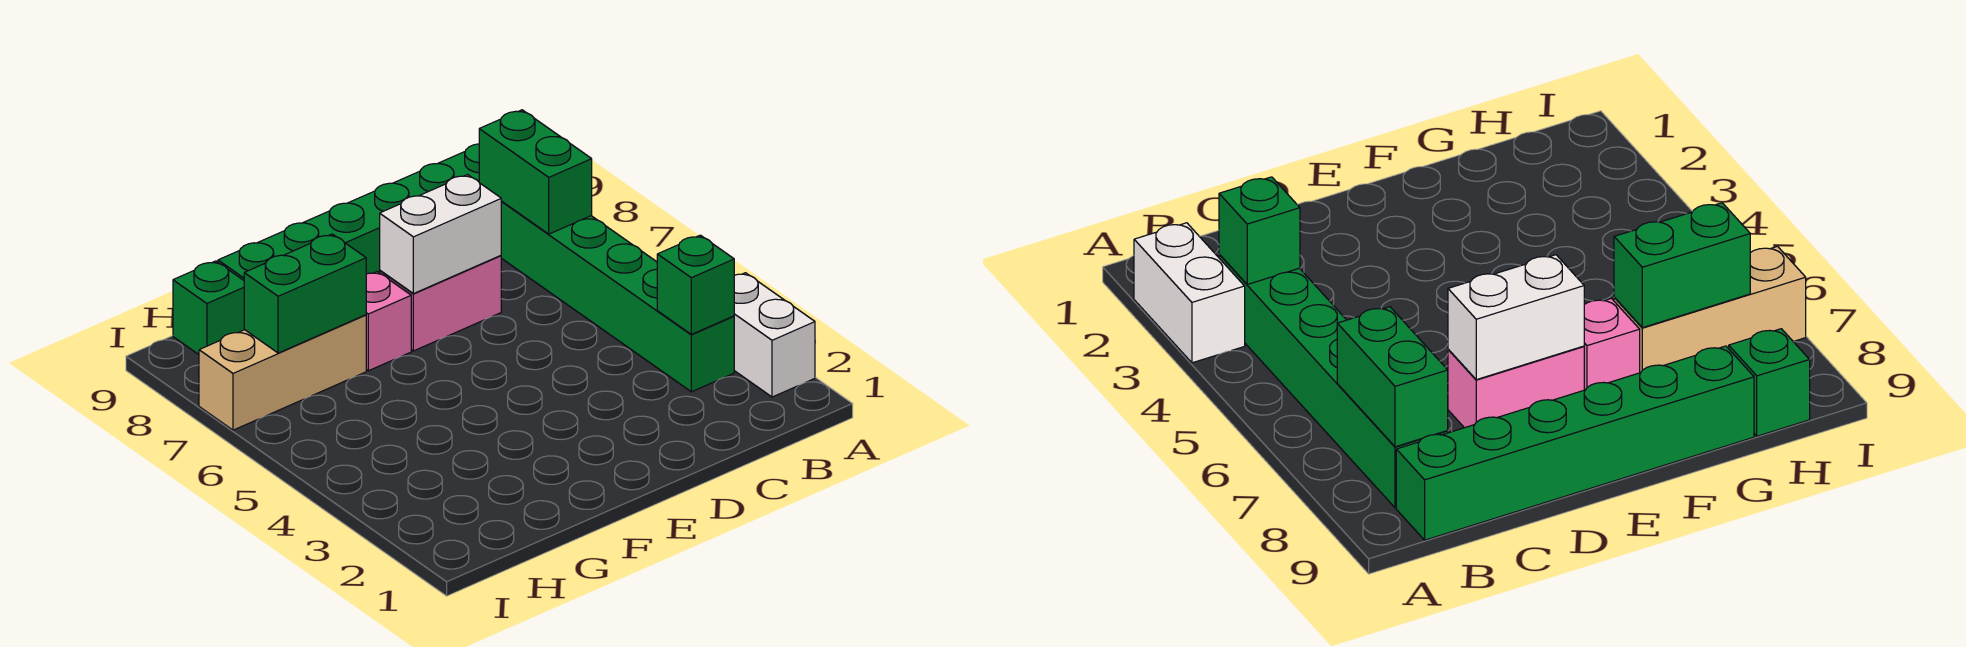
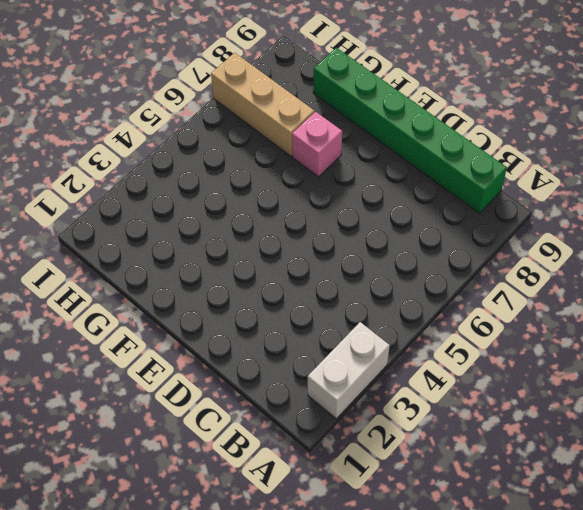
none -> green brick B3:B8 level 1
none -> pink brick D7:E7 level 1

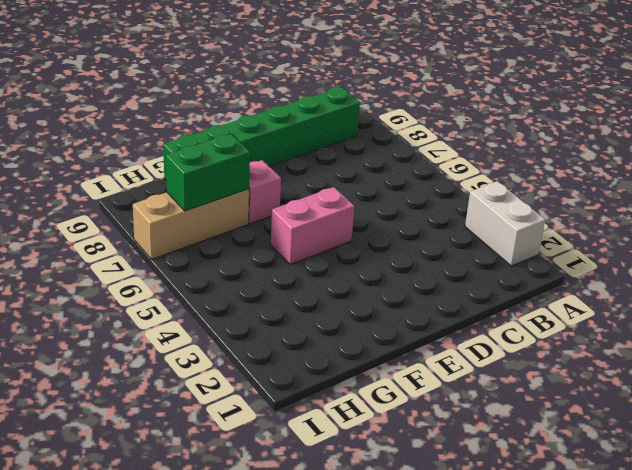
pink brick E5:F5 level 1 -> pink brick D7:E7 level 1
none -> green brick B3:B8 level 1
none -> green brick H9 level 1

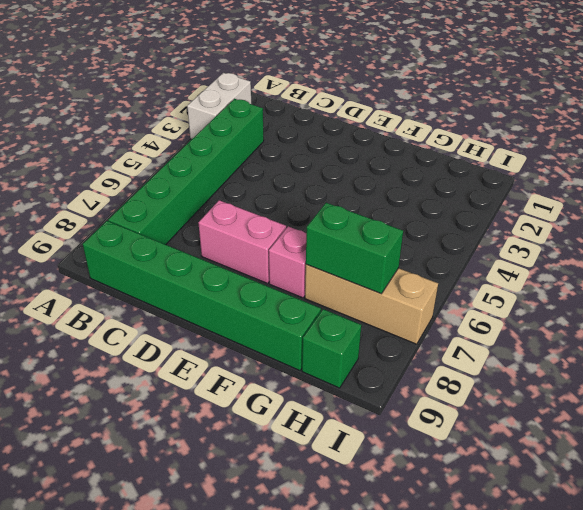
none -> green brick B3 level 2
none -> green brick B7:B8 level 2

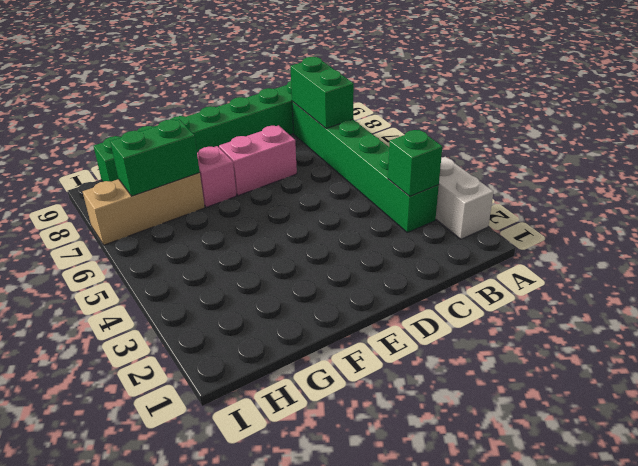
none -> white brick D7:E7 level 2

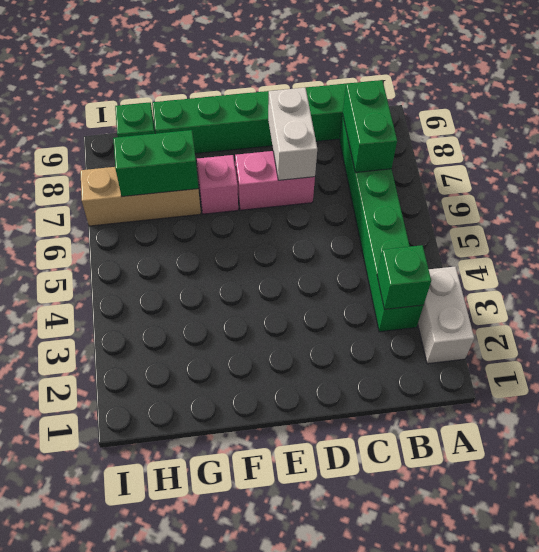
white brick D7:D8 level 2 -> white brick D7:E7 level 2

